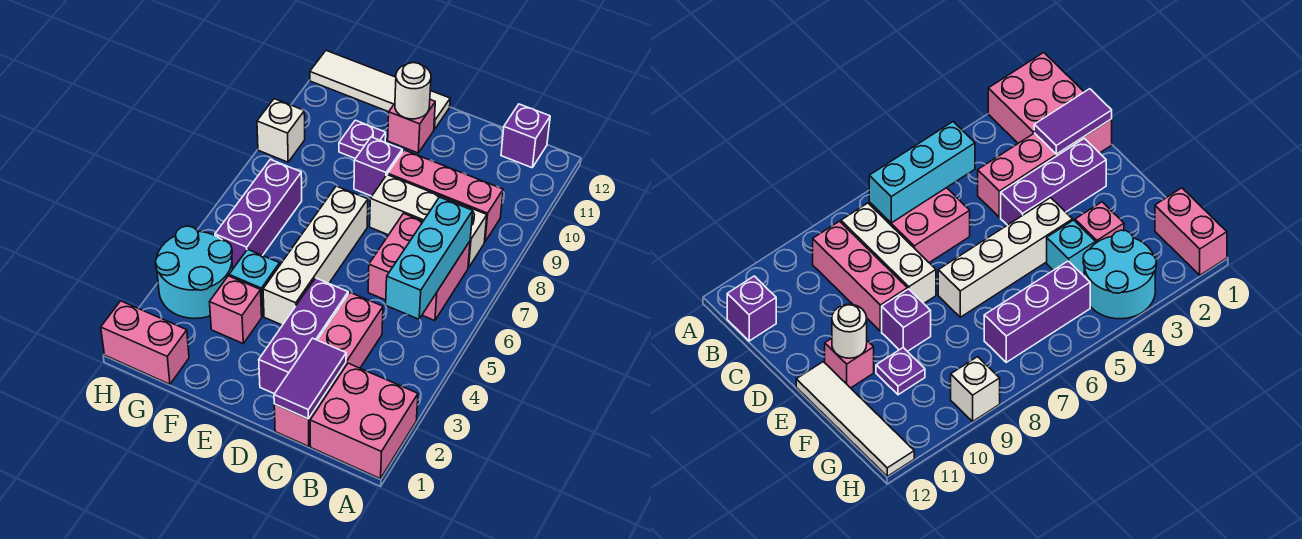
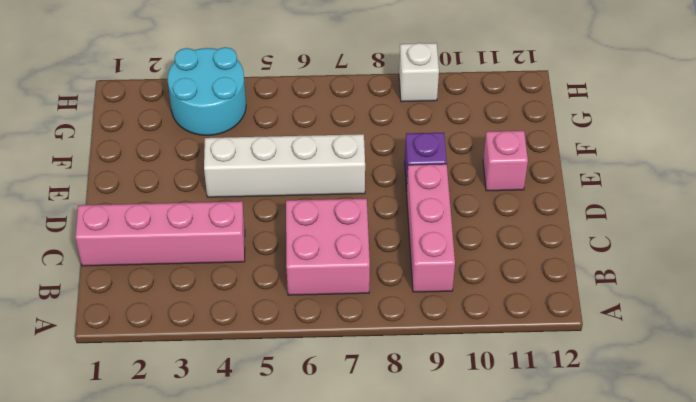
none -> pink brick A1:B2 level 1
none -> white brick B8:D8 level 1
none -> purple brick B12 level 1

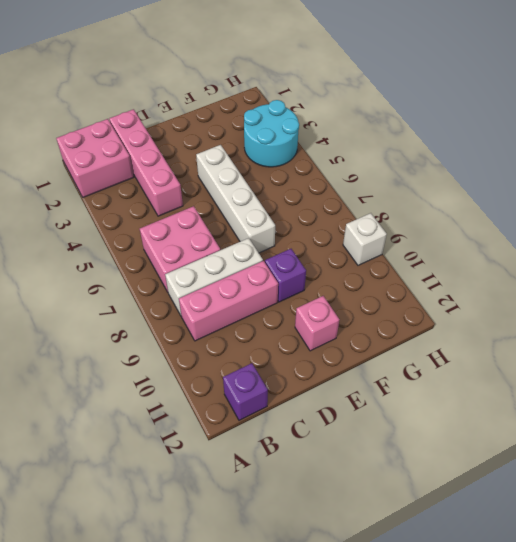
none -> purple brick D2:D4 level 1
none -> white tile E12:H12 level 1
none -> pink brick F3 level 1

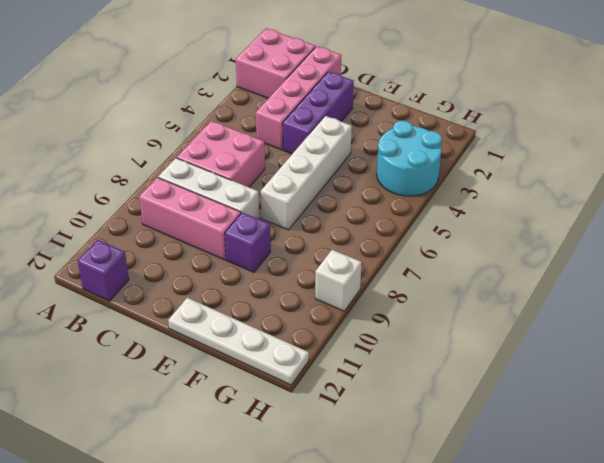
white plate E12:H12 level 1 -> white tile E12:H12 level 1
none -> pink brick E11 level 1
none -> pink brick F3 level 1
none -> cyan brick F4 level 1

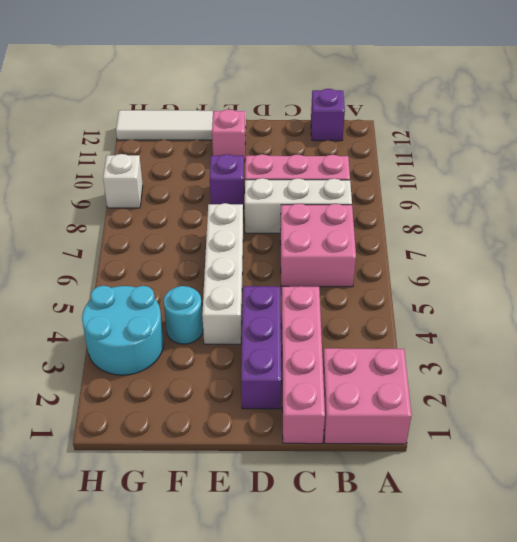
cyan round brick F4 level 1 -> cyan brick F4 level 1
none -> pink brick F3 level 1
none -> purple plate F10 level 1
none -> pink brick G1:H1 level 1

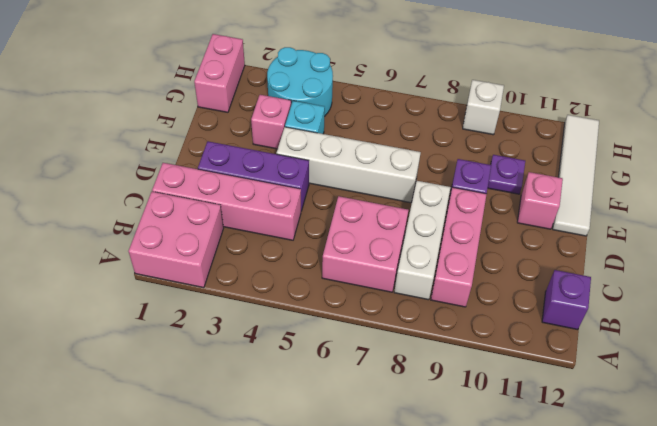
none -> purple brick G5:G7 level 1
none -> cyan brick B5:B7 level 2
none -> purple tile C1:C2 level 2

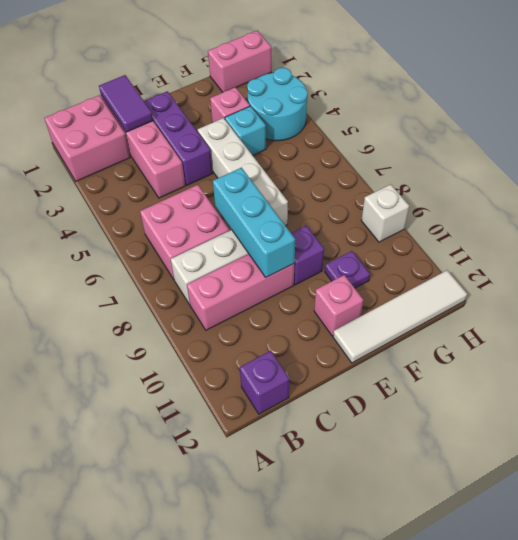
cyan brick D7:D9 level 2 -> cyan brick B5:B7 level 2
none -> purple brick G5:G7 level 1
none -> white round brick E11 level 2

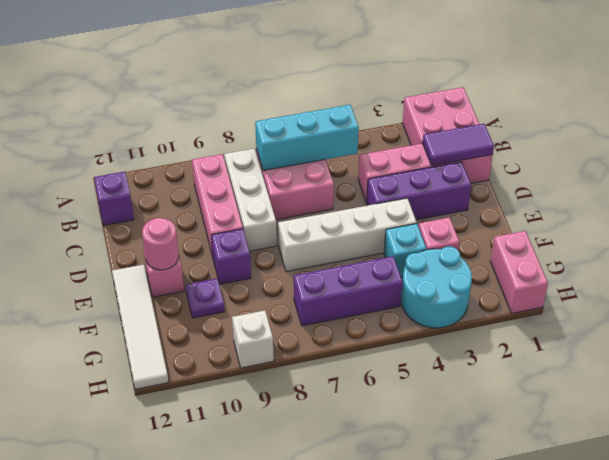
pink round brick E11 level 2 -> white round brick E11 level 2

